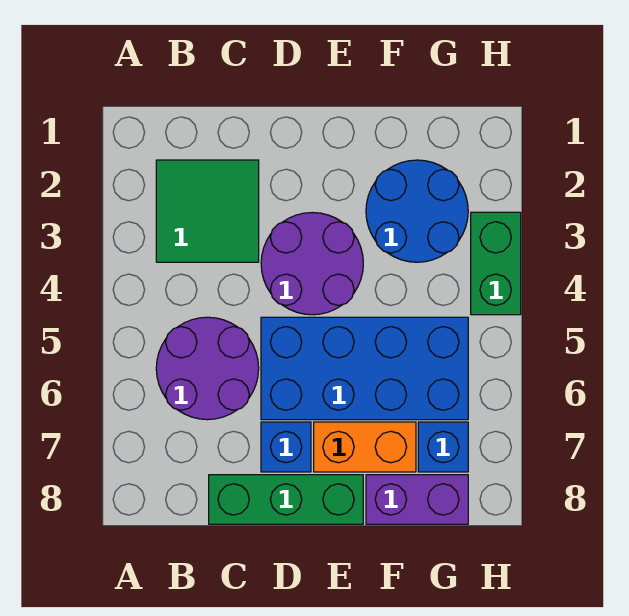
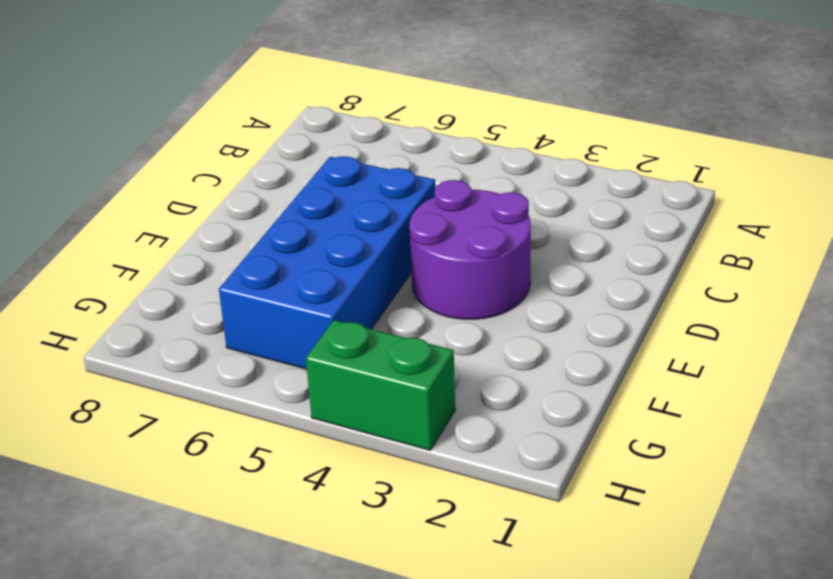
none -> green tile B2:C3 level 1
none -> purple round brick B5:C6 level 1

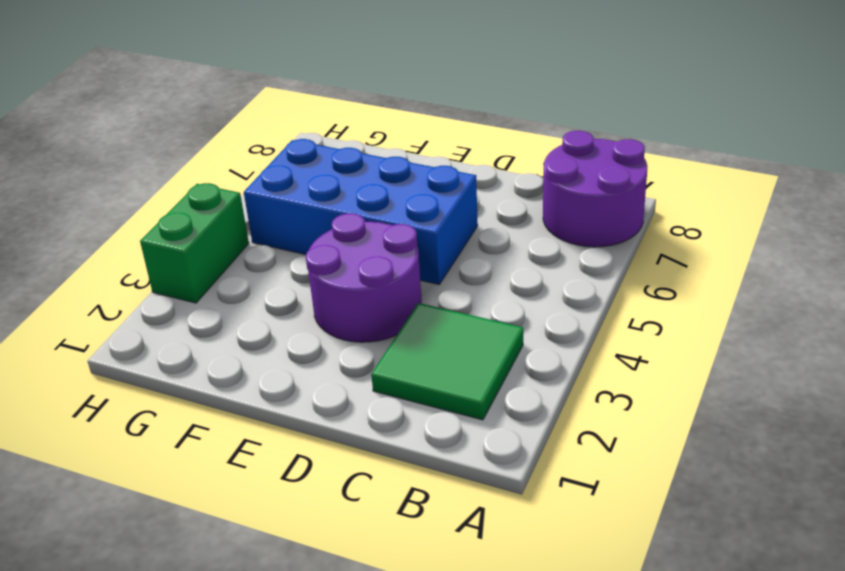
purple round brick A7:B8 level 1 -> purple round brick B5:C6 level 1
none -> green brick C8:E8 level 1
none -> blue brick D7 level 1

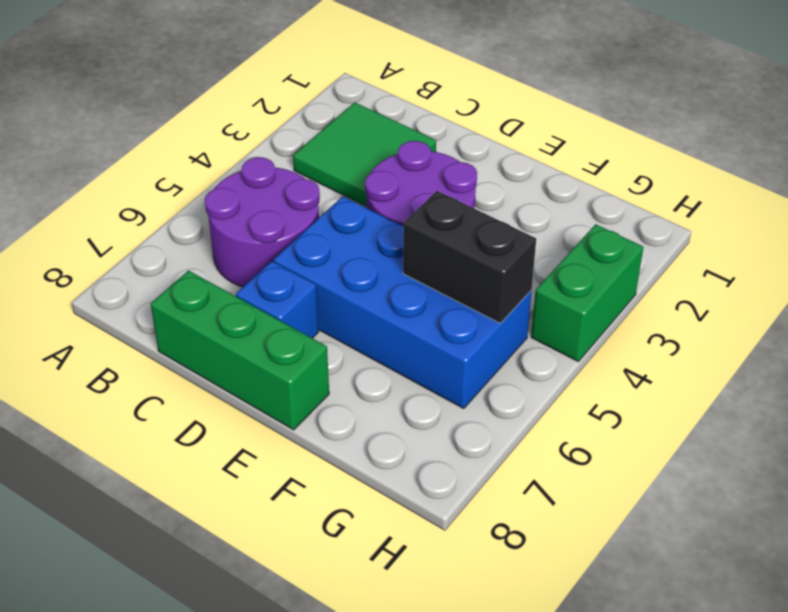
black brick F5:G5 level 2 -> none
none -> orange brick E7:F7 level 1
none -> blue round brick F2:G3 level 1

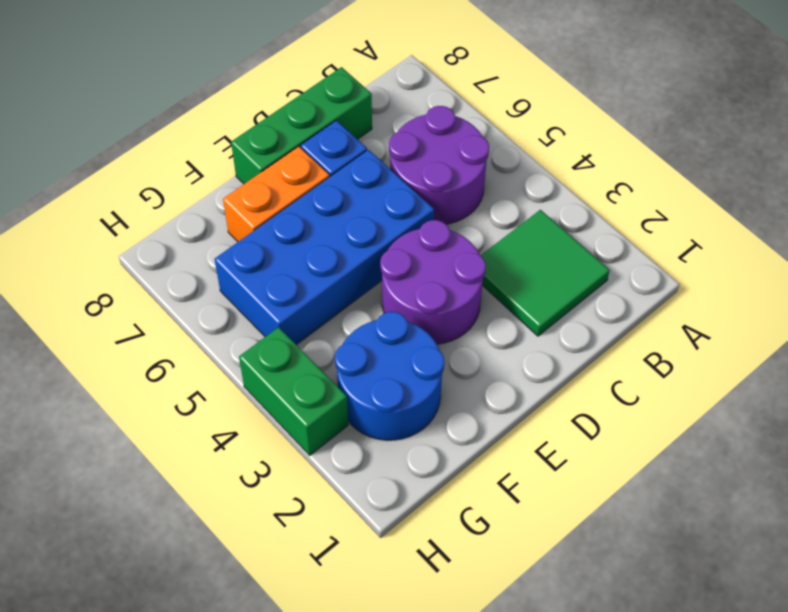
none -> purple brick F8:G8 level 1
none -> blue brick G7 level 1

